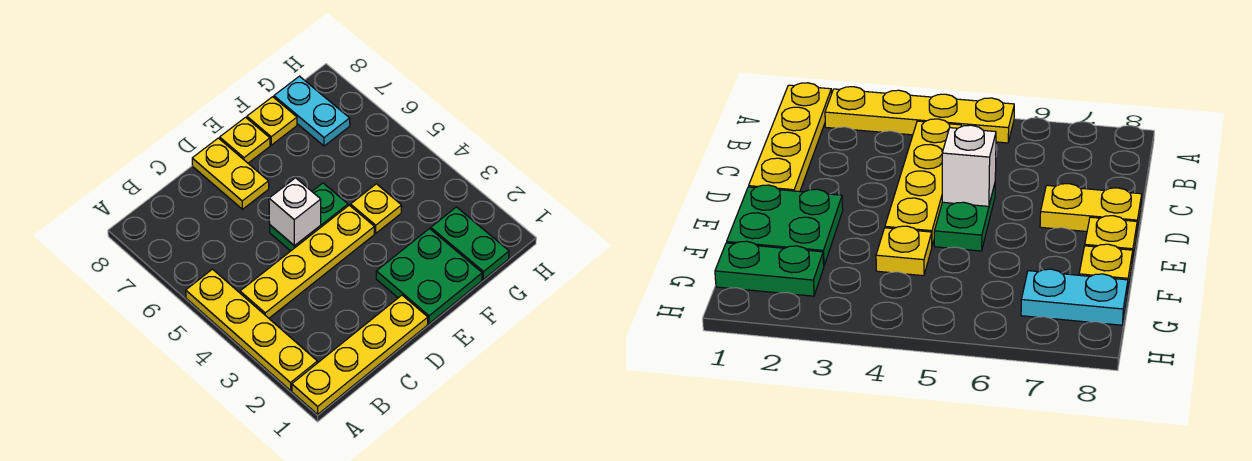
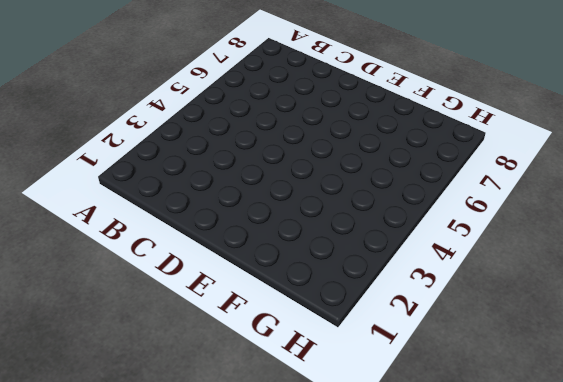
none -> yellow plate A1:D1 level 1
none -> yellow plate A2:A5 level 1
none -> yellow plate B4:E4 level 1

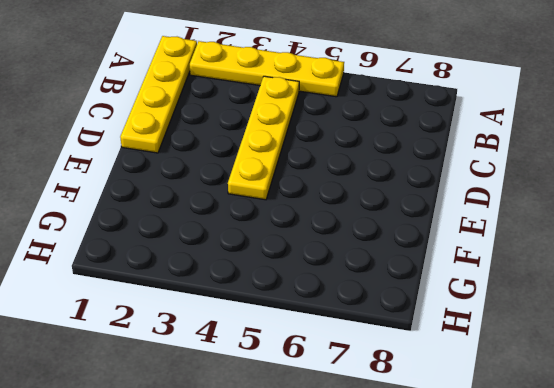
none -> green plate D5:E5 level 1
none -> yellow plate D7:D8 level 1
none -> green plate E1:F2 level 1

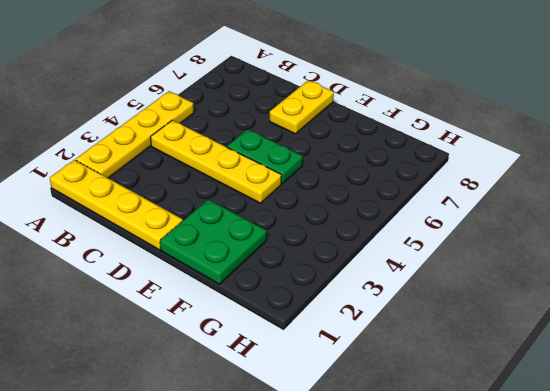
none -> yellow plate E8 level 1
none -> yellow plate F4 level 1
none -> yellow plate F8 level 1

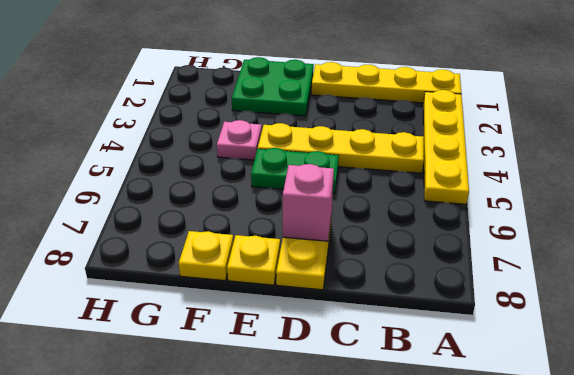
pink brick D7 level 2 -> none
pink plate F4 level 1 -> yellow plate F4 level 1
none -> green plate G1:G2 level 1
none -> cyan plate G7:G8 level 1
none -> white brick D5 level 2

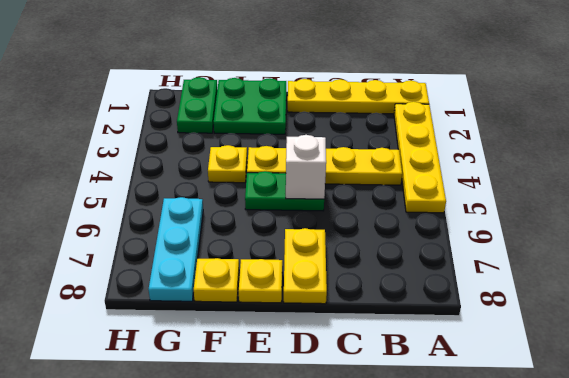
cyan plate G6:G8 level 1 -> cyan plate G7:G8 level 1

